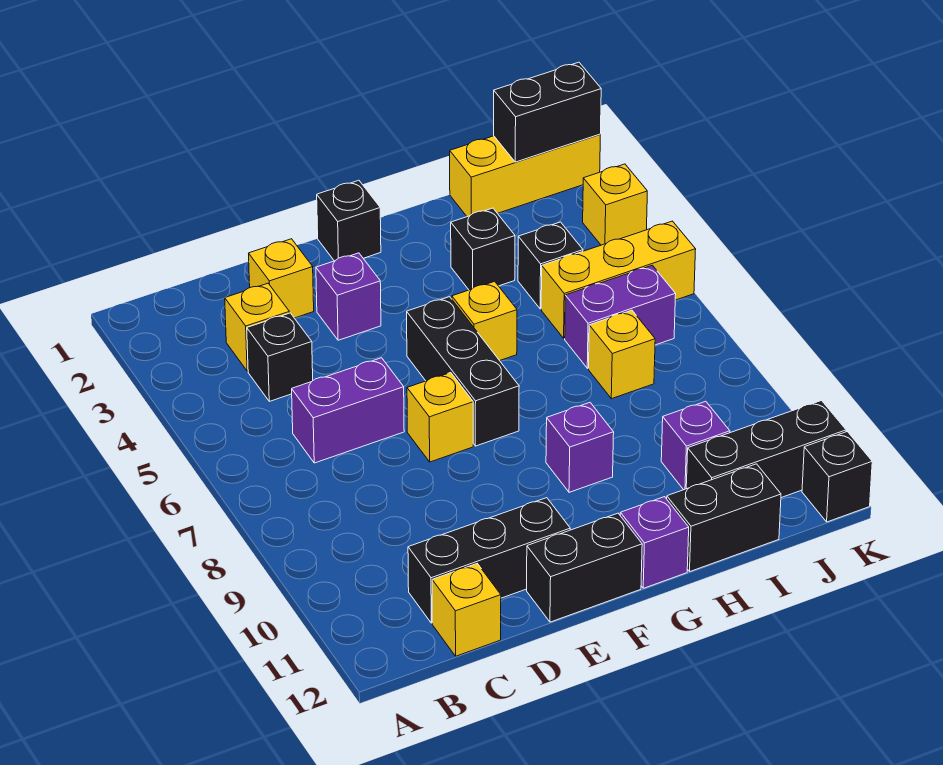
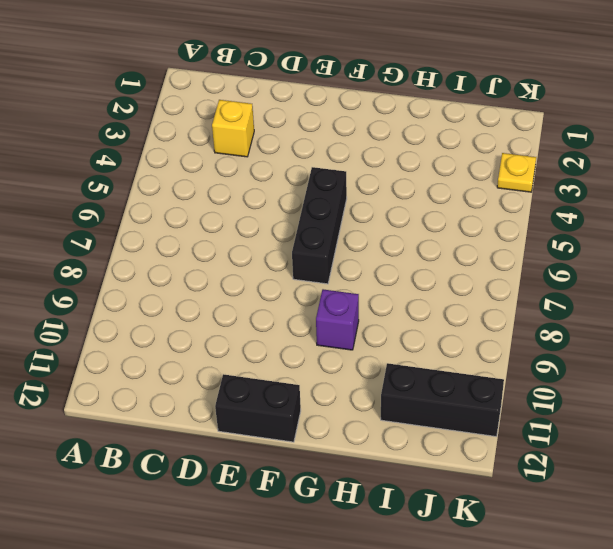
yellow plate K3 level 1 -> yellow brick K3 level 1
none -> black brick C4 level 1
none -> purple brick C6:D6 level 1
none -> black brick C11:E11 level 1

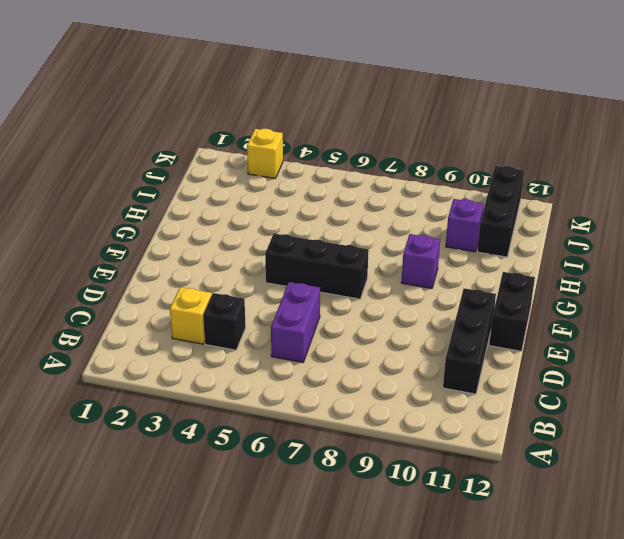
none -> yellow brick C12 level 1
none -> yellow brick D2 level 1
none -> purple brick E3 level 1

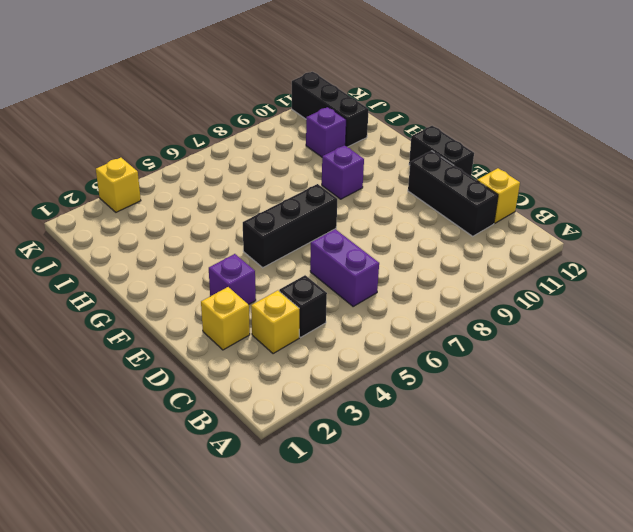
none -> yellow brick E7 level 1
none -> black brick F1 level 1
none -> yellow brick G5 level 1

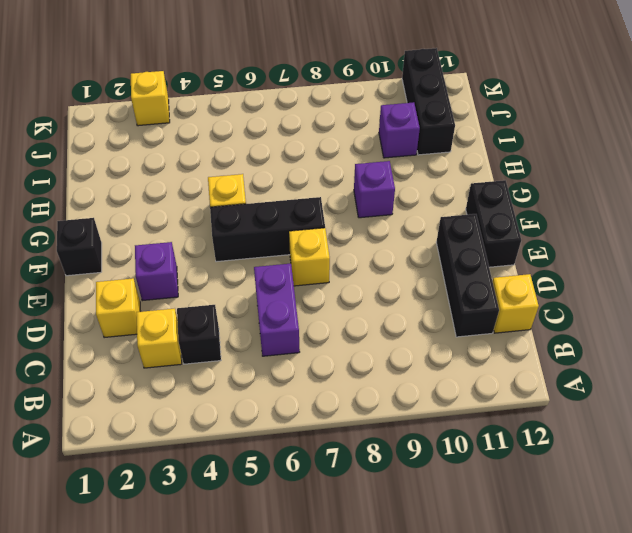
none -> purple brick G12 level 1
none -> black brick H3 level 1
none -> black brick H12:I12 level 1

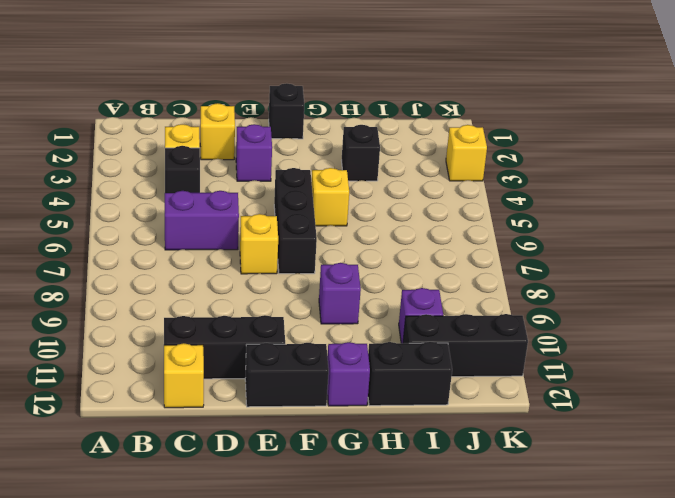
none -> yellow brick I1:K1 level 1
none -> black brick I4 level 1
none -> yellow brick I5:K5 level 1

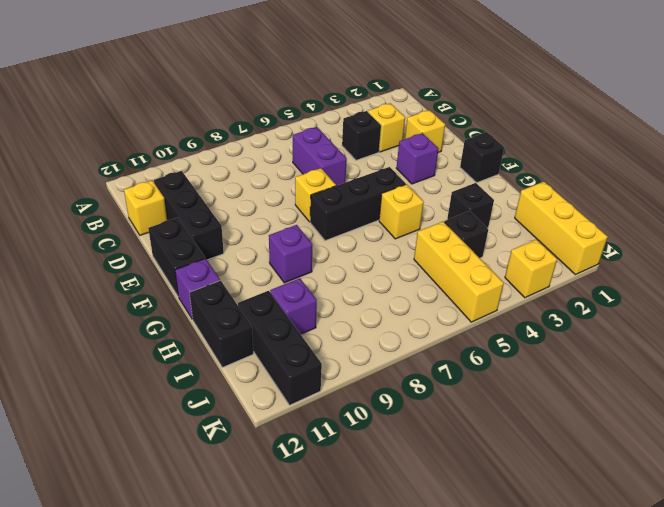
none -> purple brick I6:J6 level 1
none -> yellow brick I7 level 1
none -> black brick K12 level 1

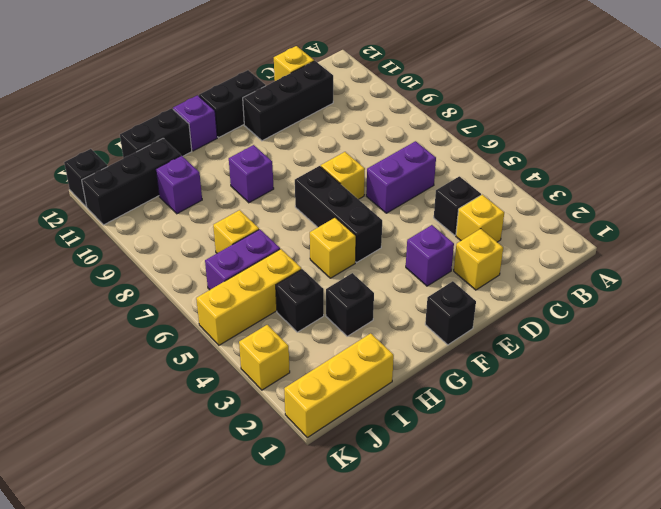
none -> black brick J1:K1 level 2

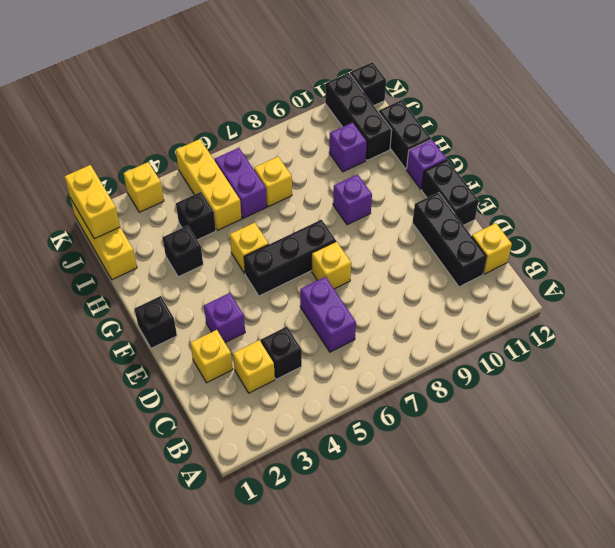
yellow brick J1:K1 level 2 -> black brick J1:K1 level 2

